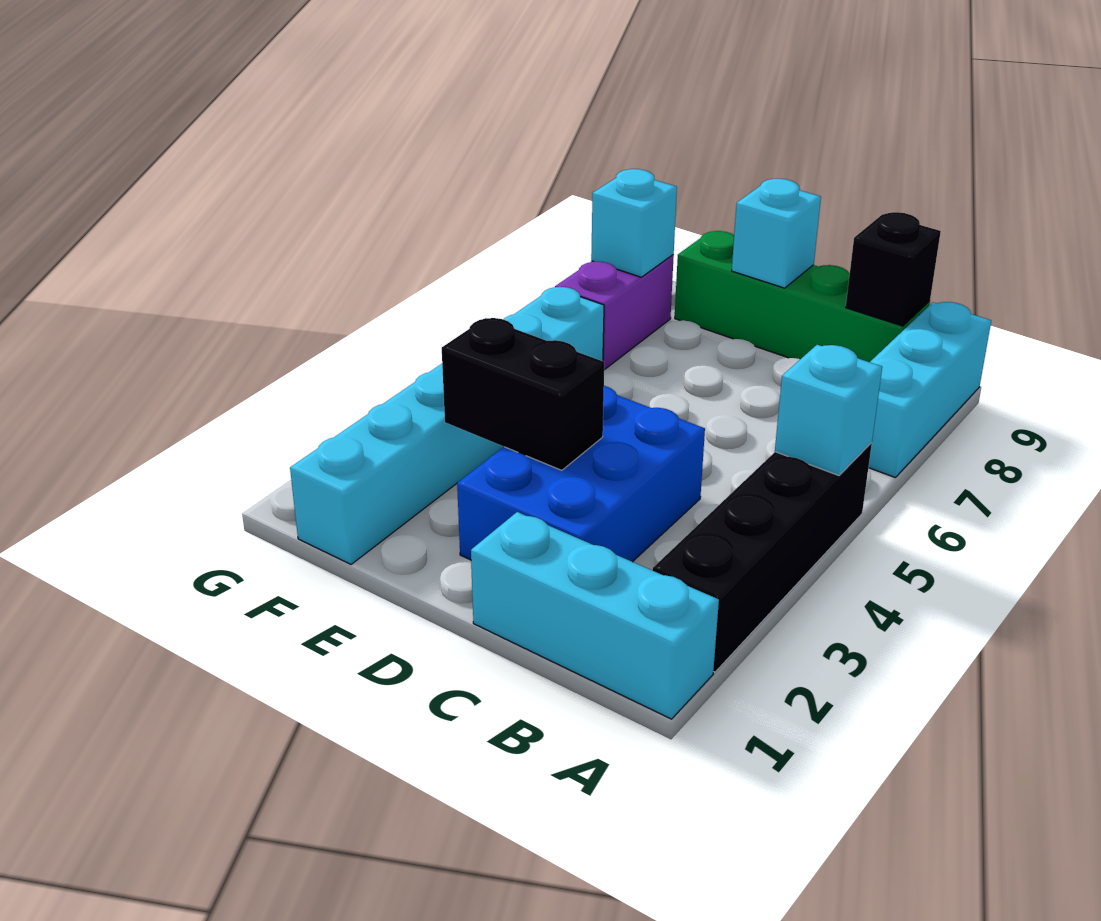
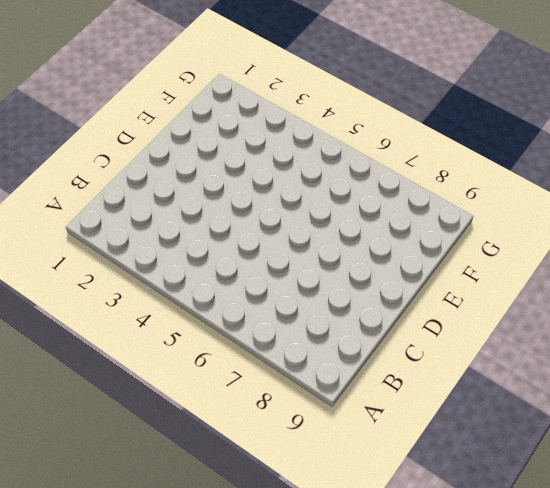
none -> cyan brick A1:C1 level 1
none -> black brick A2:A5 level 1
none -> cyan brick A7:A9 level 1

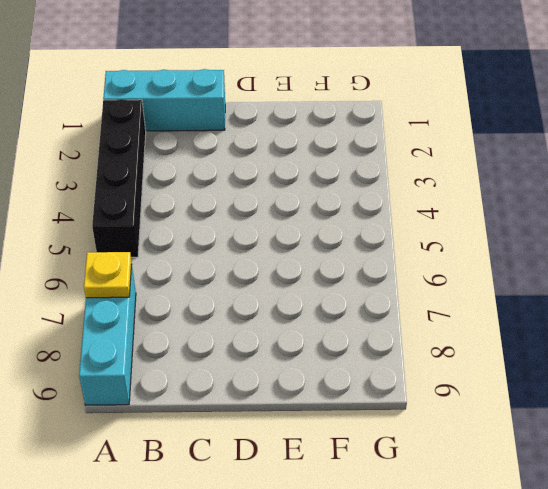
yellow plate A7 level 2 -> none
none -> green brick B9:E9 level 1
none -> blue brick C2:D4 level 1
none -> cyan brick F1:F6 level 1

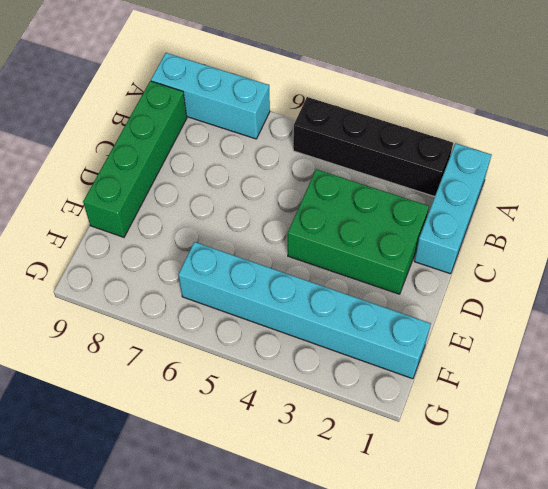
green brick C2:D4 level 1 -> blue brick C2:D4 level 1
none -> purple brick F7:F8 level 1
none -> cyan brick A5 level 2
none -> black brick B9 level 2

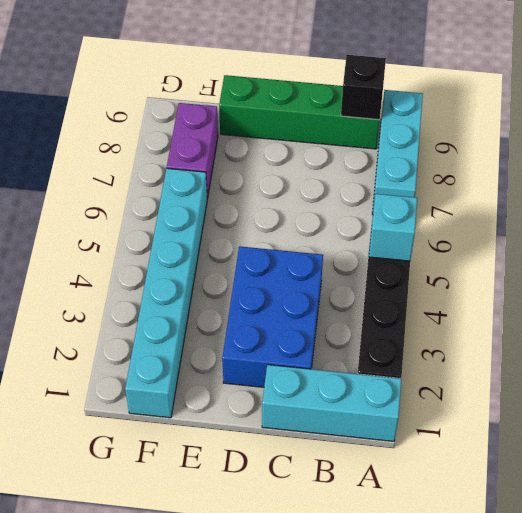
none -> black brick D3:E3 level 2
none -> cyan brick D9 level 2
none -> cyan brick F8 level 2

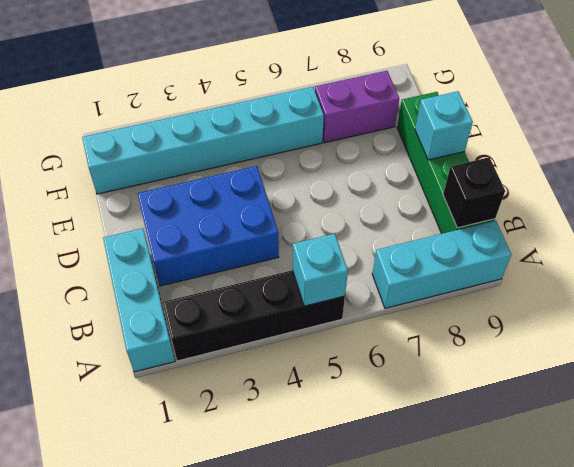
none -> black brick D3:E3 level 2
none -> cyan brick F8 level 2

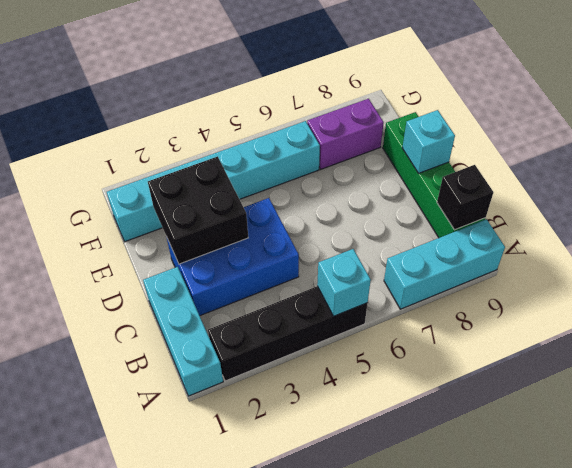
black brick D2:E3 level 2 -> black brick D3:E3 level 2
none -> cyan brick F8 level 2

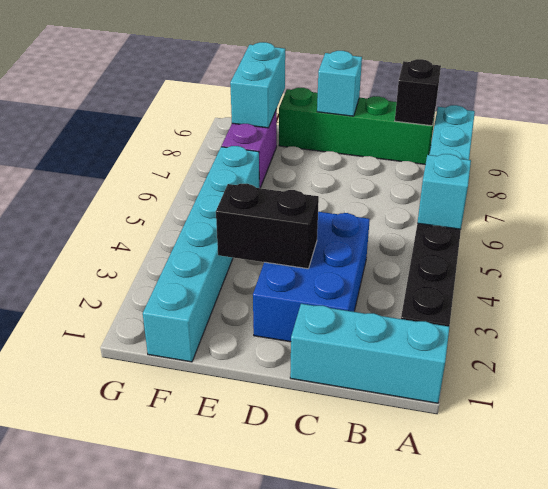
cyan brick F8:F9 level 2 -> cyan brick F8 level 2

